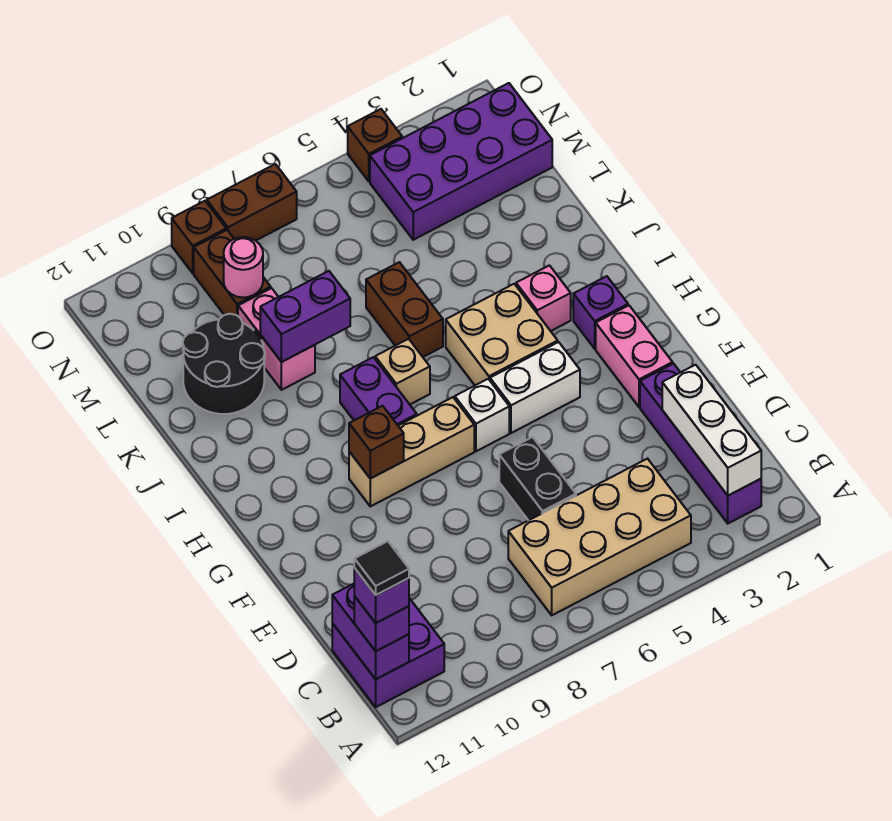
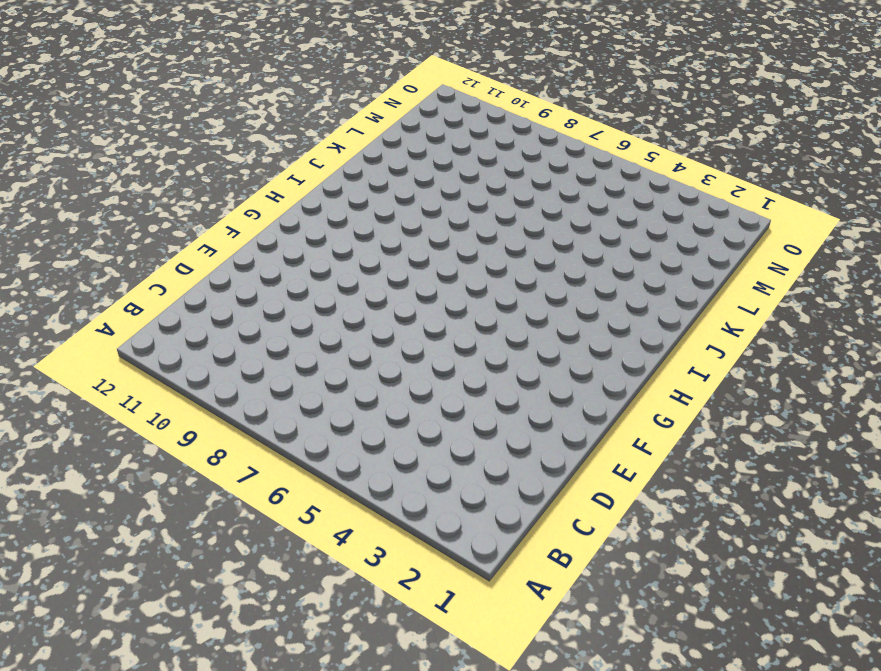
none -> purple brick B2:E2 level 1
none -> tan brick B4:C7 level 1
none -> purple brick B11:C12 level 1

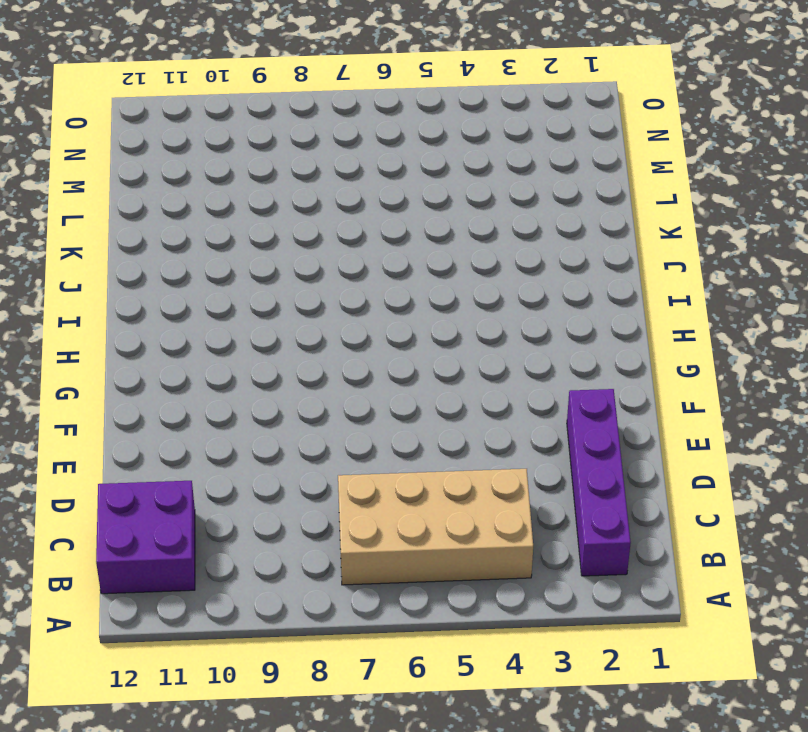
none -> black brick D6:E6 level 1
none -> pink brick F2:G2 level 1
none -> white brick G4:G5 level 1

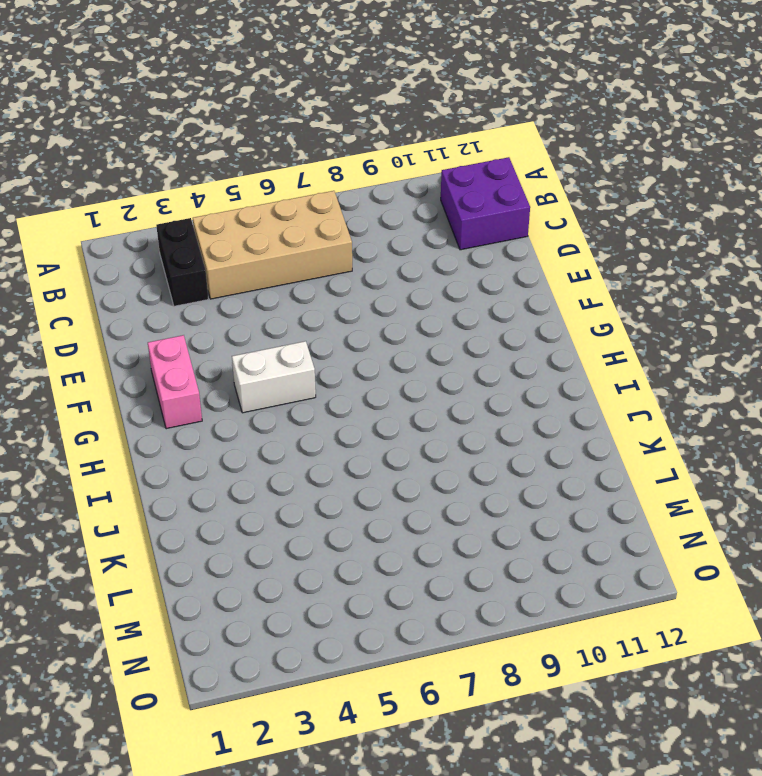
black brick B3:C3 level 1 -> black brick D6:E6 level 1
none -> purple brick B2:E2 level 1
none -> white brick G6 level 1
none -> tan brick G7:G9 level 1

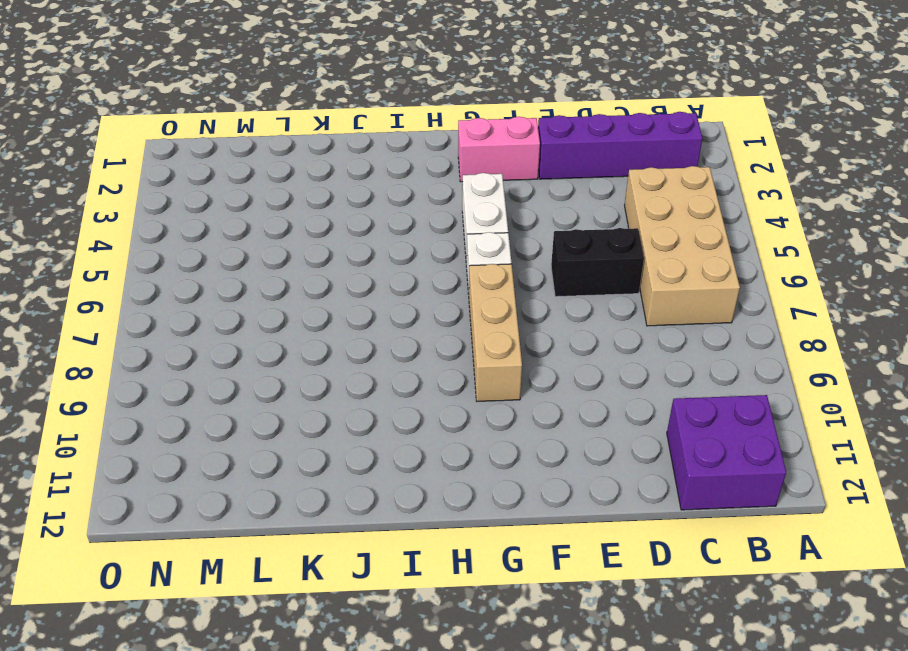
none -> purple brick H2 level 1
none -> tan brick H4:I5 level 1
none -> purple brick H8:I8 level 1

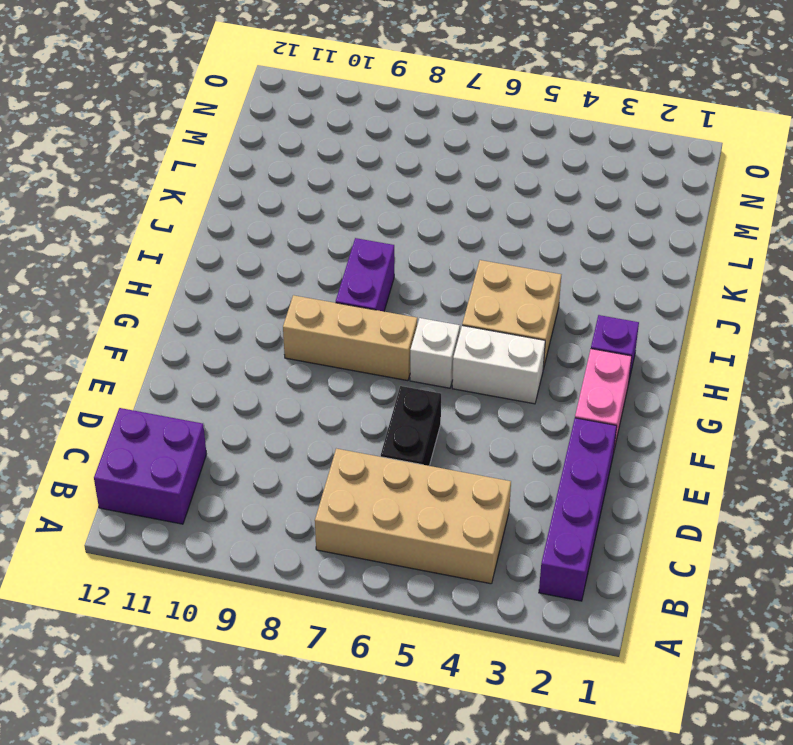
none -> pink brick I3 level 1
none -> tan brick I7 level 1
none -> brown brick J6:K6 level 1

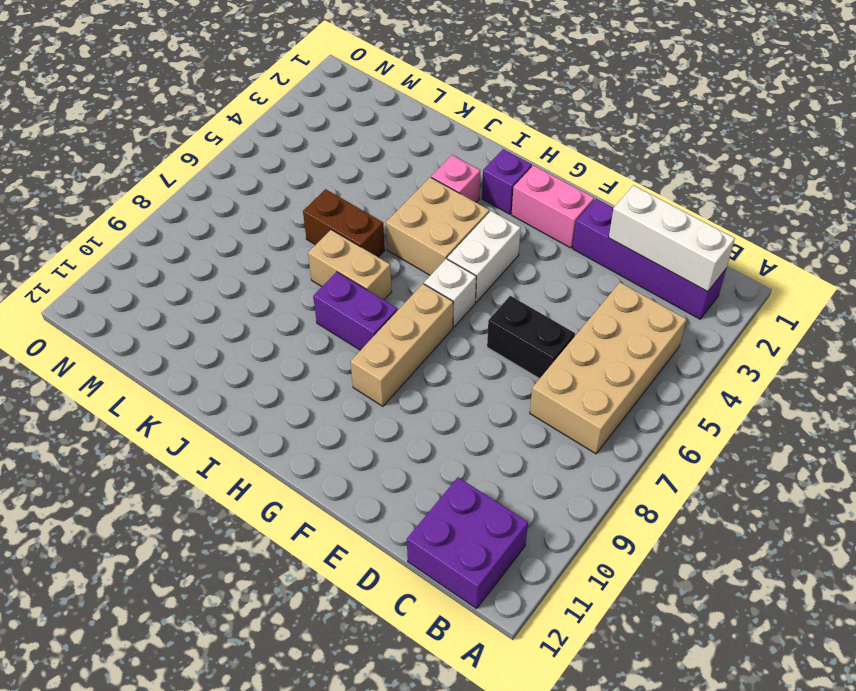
tan brick I7:J7 level 1 -> tan brick I7 level 1
none -> pink brick K9:L9 level 1
none -> black round brick K10:L11 level 1
none -> purple brick M1:N4 level 1

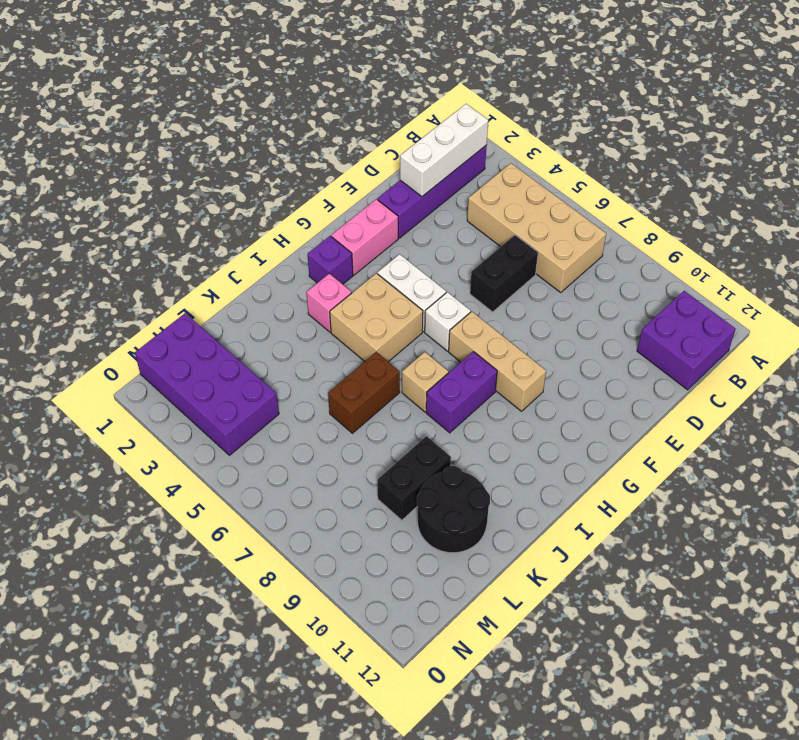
black brick K9:L9 level 1 -> pink brick K9:L9 level 1
none -> brown brick M9:N9 level 1
none -> brown brick O4 level 1
none -> brown brick O7:O8 level 1

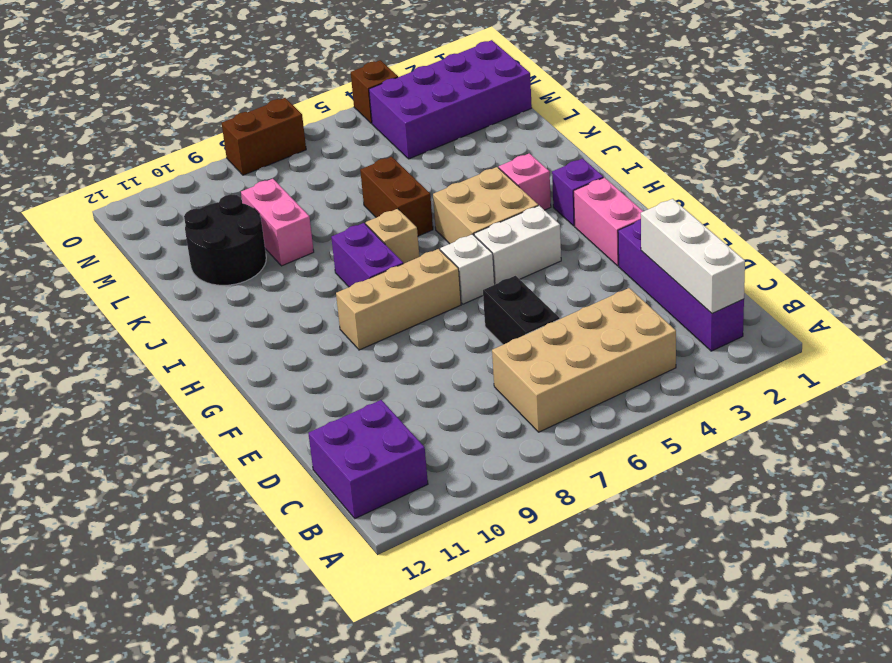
none -> brown brick M9:N9 level 1
none -> brown brick O9 level 1
none -> purple brick B12:C12 level 2

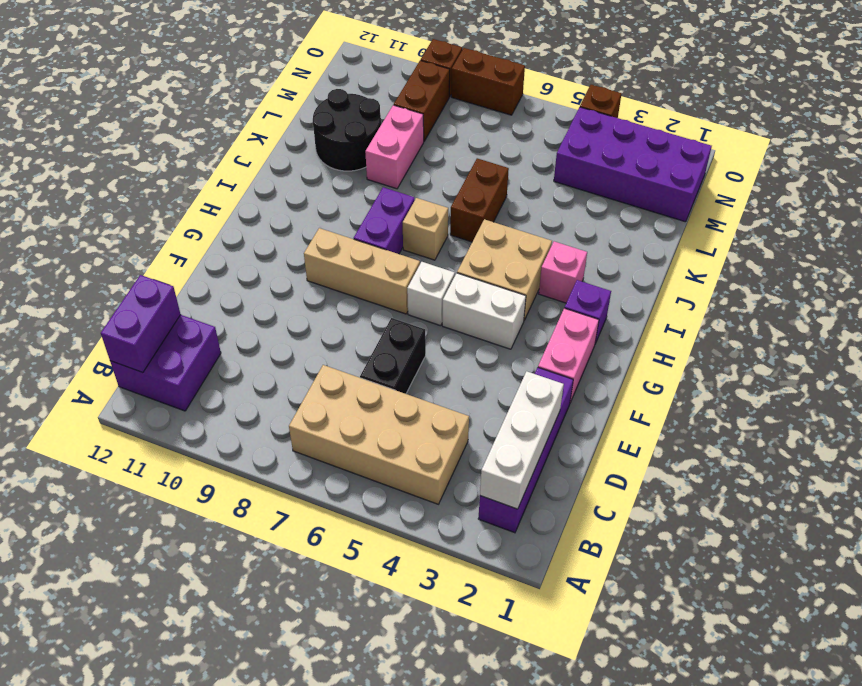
none -> brown brick G9 level 2
none -> purple brick K8:K9 level 2
none -> pink round brick M9 level 2

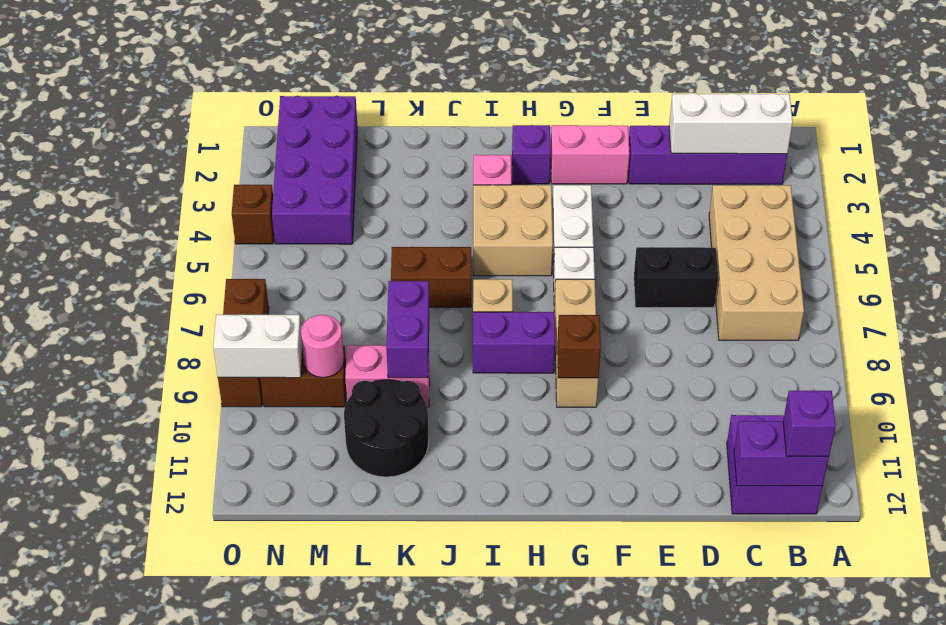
white brick N9:O9 level 2 -> none
none -> purple brick B12 level 4
none -> black tile B12 level 5

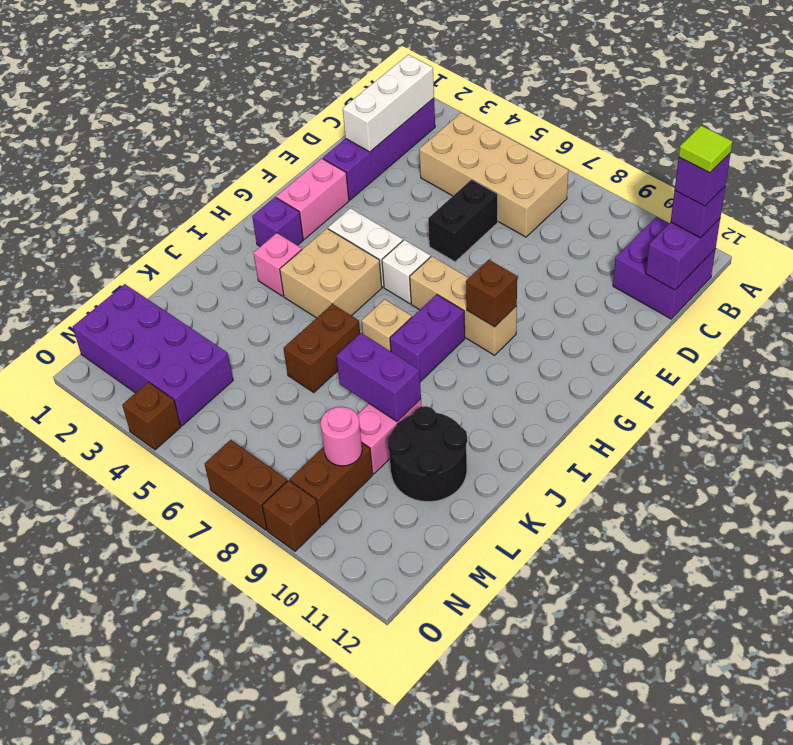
lime tile B12 level 5 -> black tile B12 level 5

